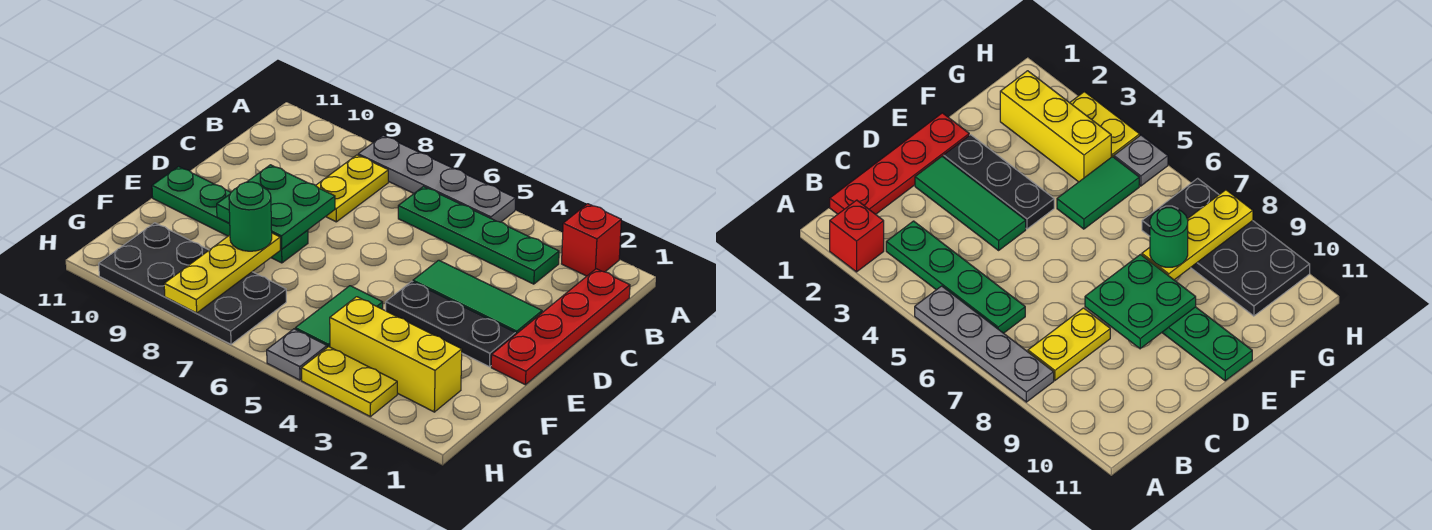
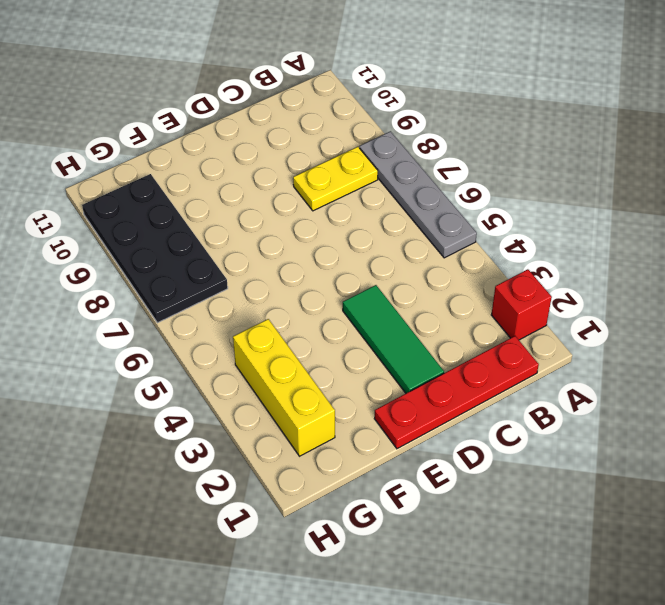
none -> green plate B3:B6 level 1
none -> black plate E2:E4 level 1
none -> green plate E8:E11 level 1

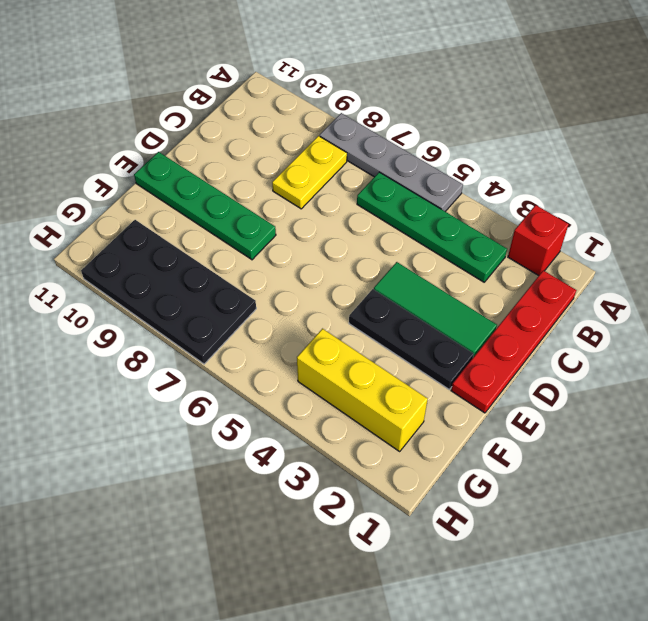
none -> green tile F5:G5 level 1
none -> yellow plate H3:H4 level 1
none -> grey plate H5 level 1

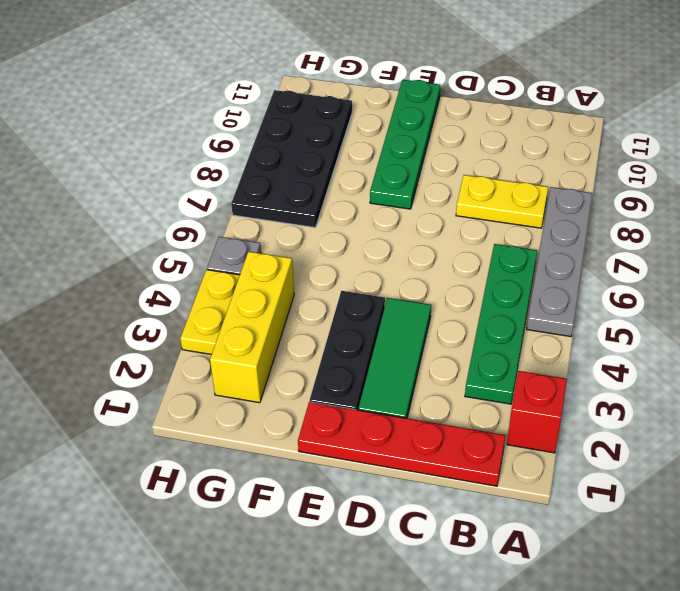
none -> green tile F5:G5 level 1
none -> green plate D8:E9 level 2
none -> yellow plate F8:H8 level 2

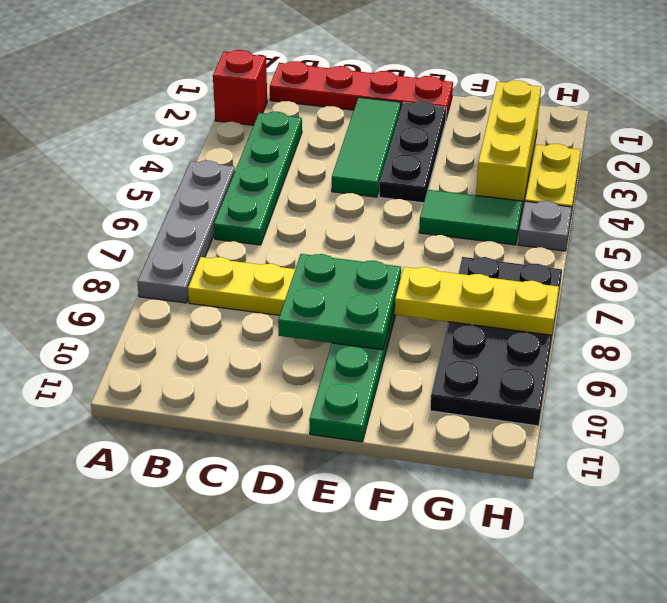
none -> green round brick F8 level 3

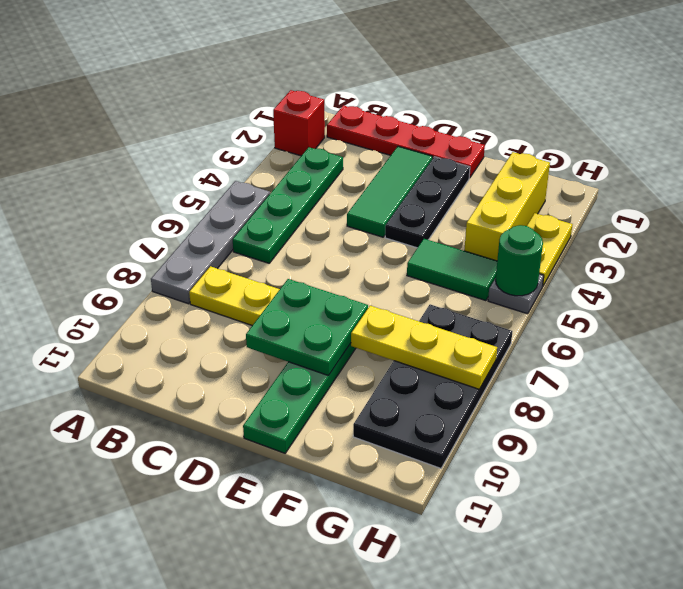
green round brick H5 level 2 -> green round brick F8 level 3

